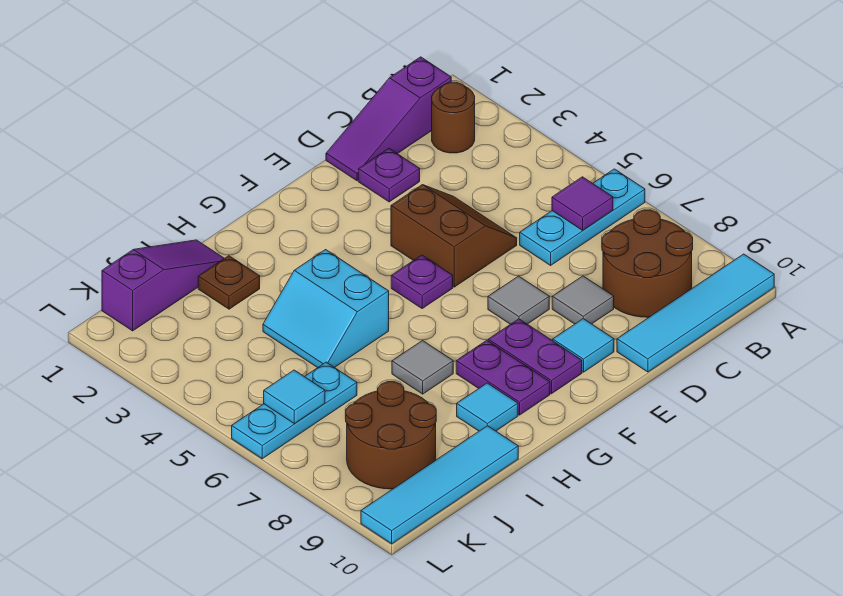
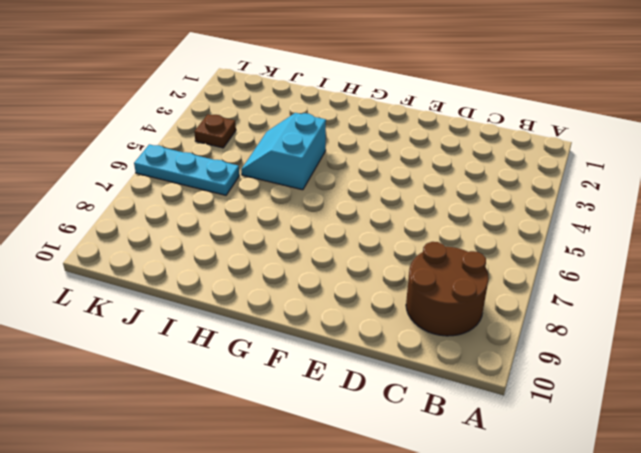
brown plate K4 level 1 -> brown plate I2 level 1
none -> cyan plate A6:C6 level 1
none -> cyan tile A10:D10 level 1
none -> purple slope B1:D1 level 1 top B

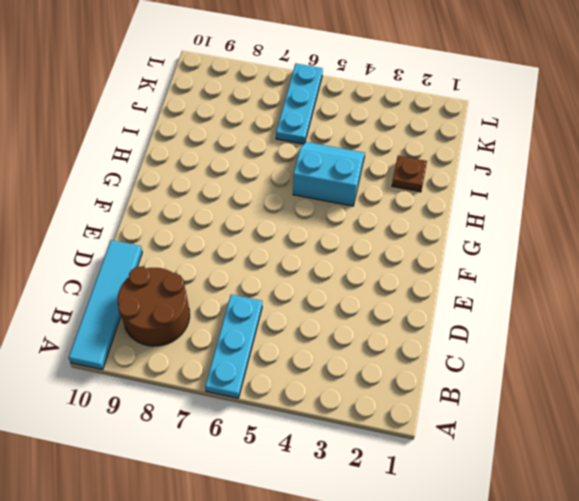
none -> purple slope B1:D1 level 1 top B
none -> brown round brick B2 level 1
none -> purple plate D2 level 1

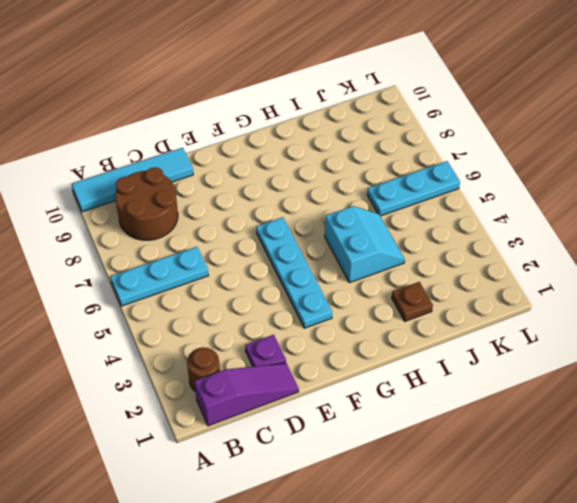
cyan plate F3:F6 level 1 -> purple plate F5 level 1
none -> brown slope D4:E5 level 1 top E
none -> grey tile D8 level 1
none -> grey tile E7 level 1

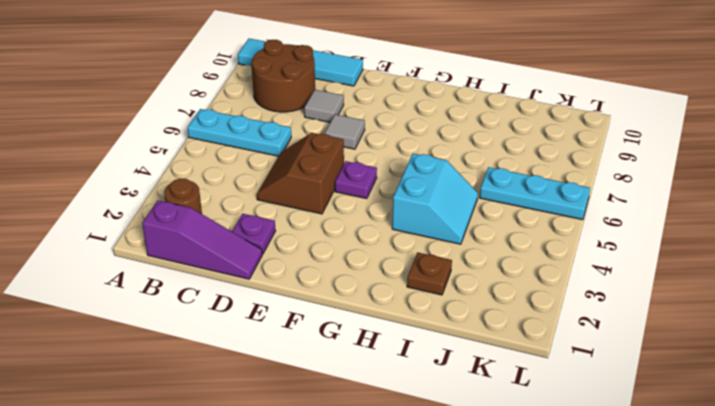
none -> cyan tile E9 level 1
none -> purple plate F8:F9 level 1
none -> purple plate G8:G9 level 1

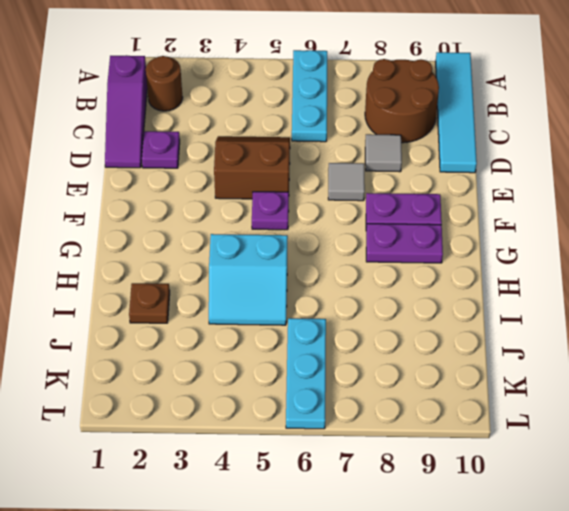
none -> cyan tile E9 level 1
none -> grey tile H7 level 1
none -> cyan tile H9 level 1

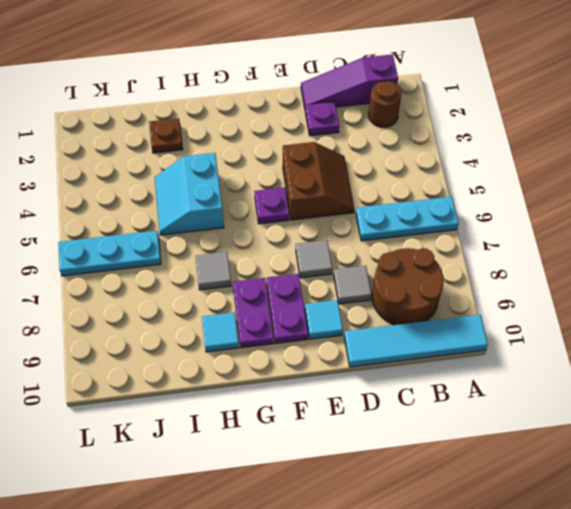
none -> purple slope I1:K1 level 1 top K
none -> cyan tile I10:L10 level 1
none -> brown round brick J8:K9 level 1

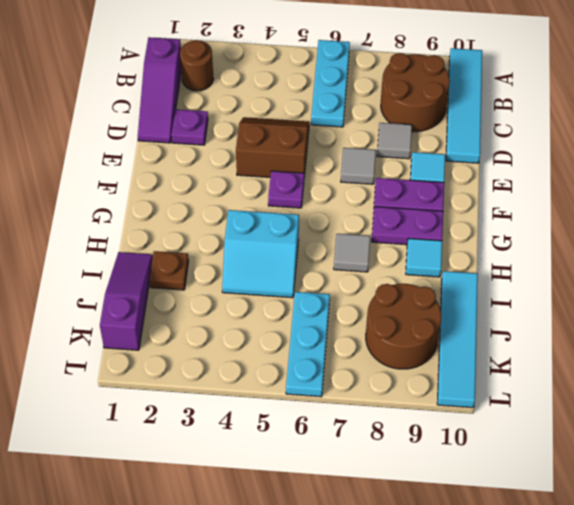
none -> purple tile B6 level 2
none -> cyan tile K6 level 2

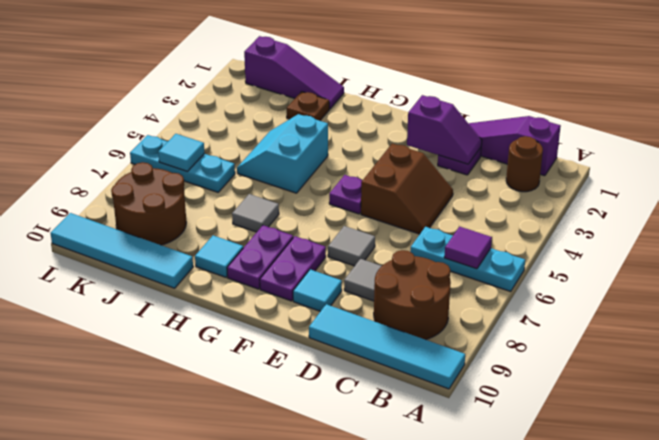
purple slope D2:E2 level 2 top E -> none

